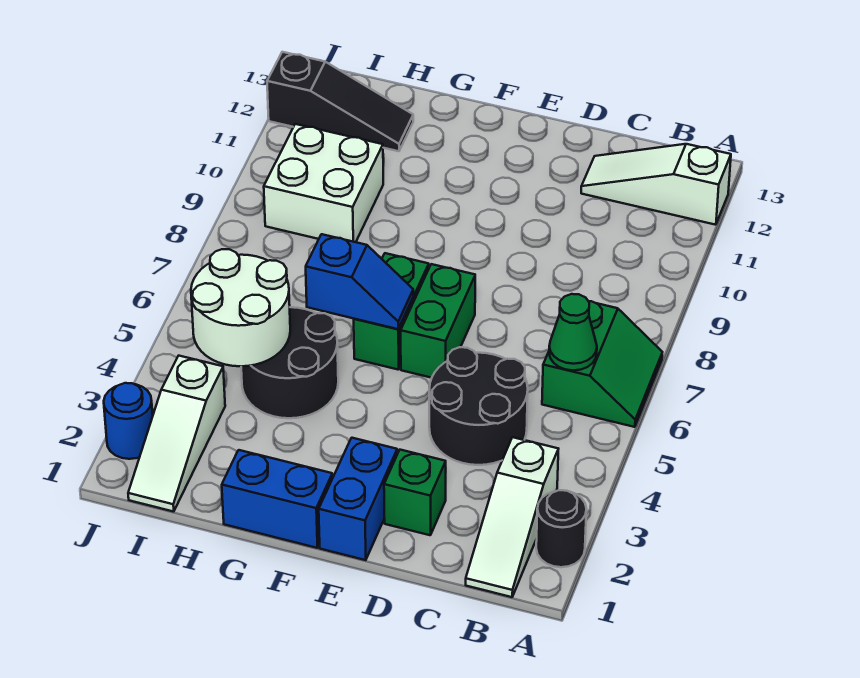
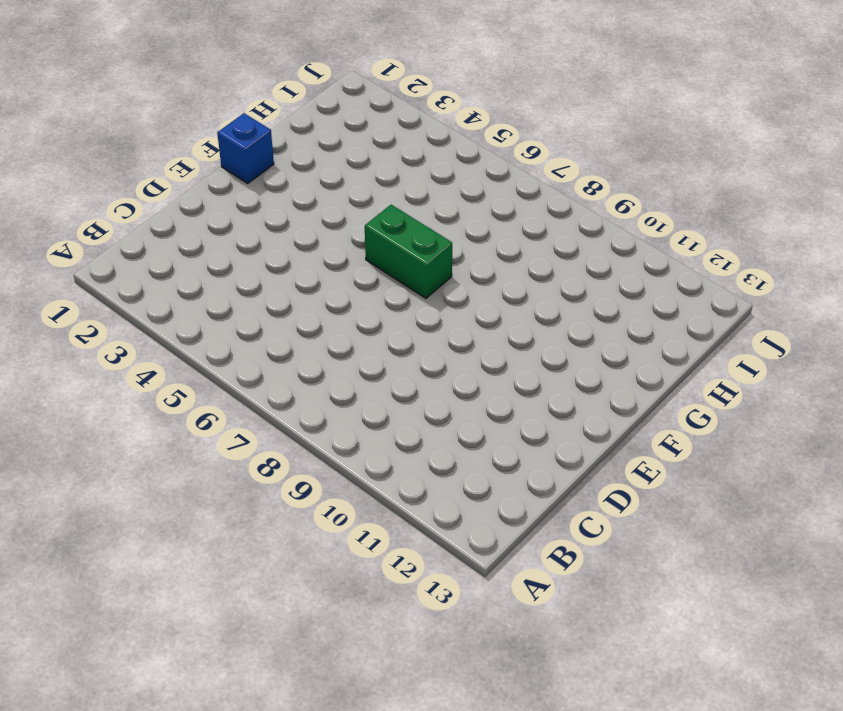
blue brick F1 level 1 -> blue brick F1:G1 level 1
none -> black round brick A2 level 1
none -> green slope A6:B7 level 1 top B
none -> white slope A12:C12 level 1 top A

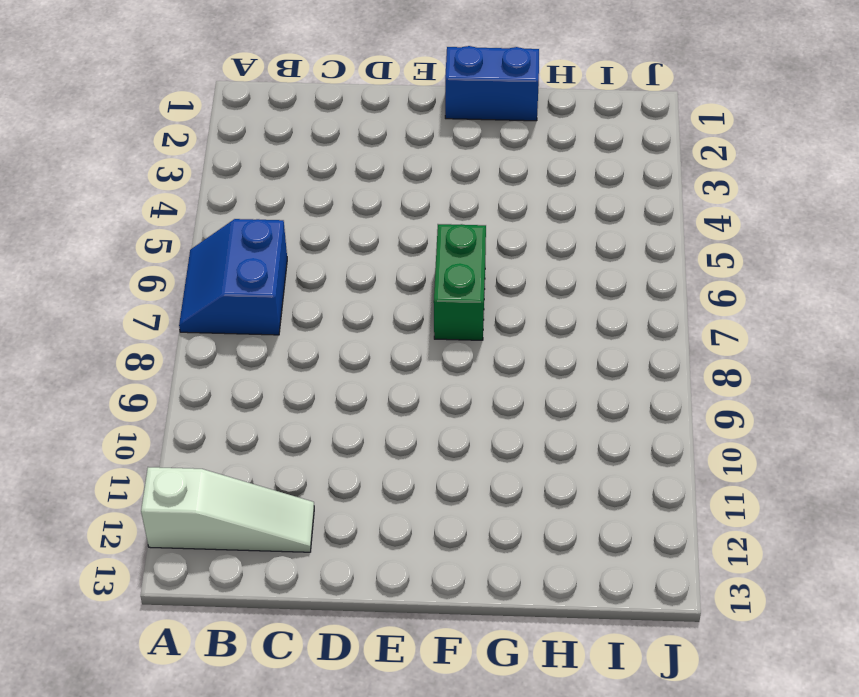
blue slope A6:B7 level 1 top B -> green slope A6:B7 level 1 top B
none -> black round brick A2 level 1
none -> white slope B1:B3 level 1 top 3
none -> black round brick C4:D5 level 1

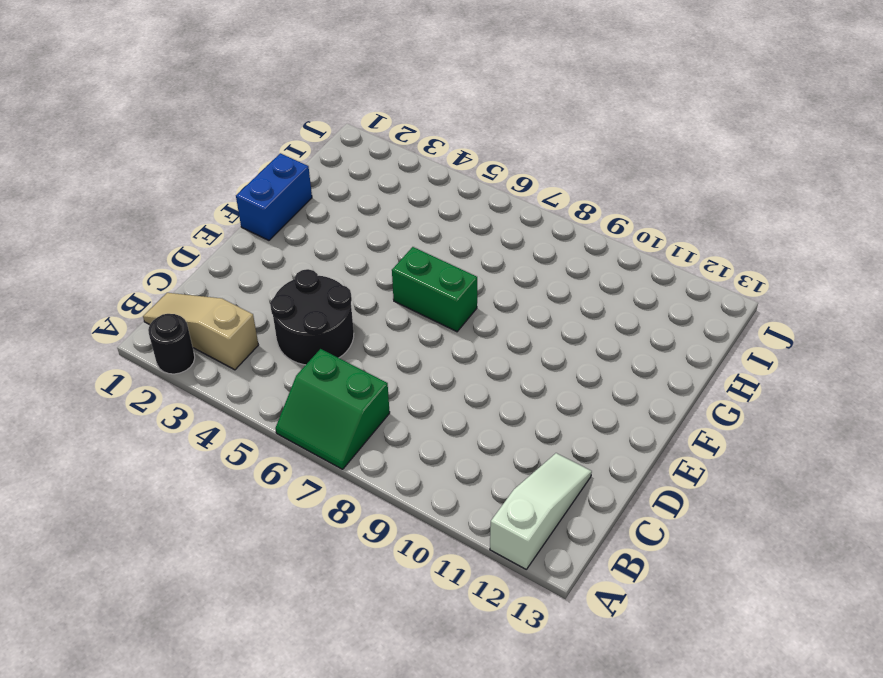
tan slope B1:B3 level 1 top 3 -> white slope B1:B3 level 1 top 3
none -> green brick D2 level 1
none -> blue brick E1:E2 level 1
none -> green brick E6:E7 level 1

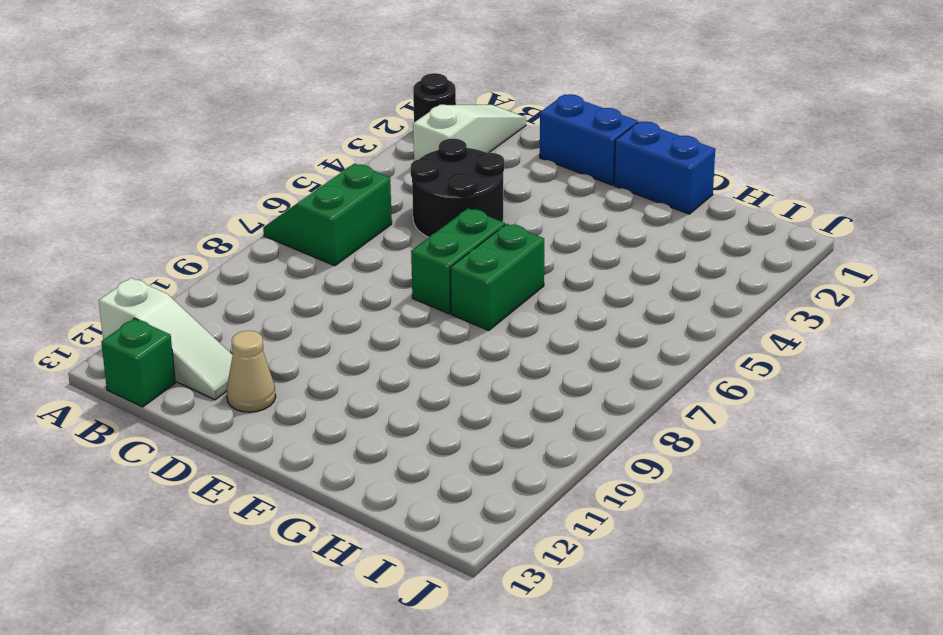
green brick B13 level 1 -> green brick D2 level 1
blue brick D1:E1 level 1 -> blue brick E1:E2 level 1
tan cone D12 level 1 -> none
none -> black round brick G4:H5 level 1
none -> white brick H9:I10 level 1
none -> black slope H12:J12 level 1 top J

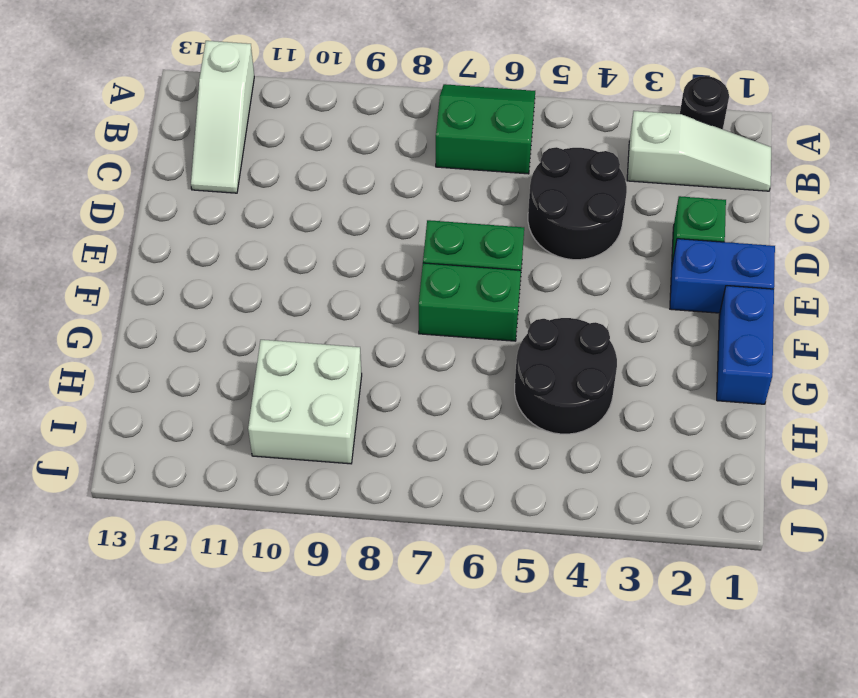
none -> black slope H12:J12 level 1 top J
none -> white slope I1:I3 level 1 top 3
none -> blue round brick J2 level 1

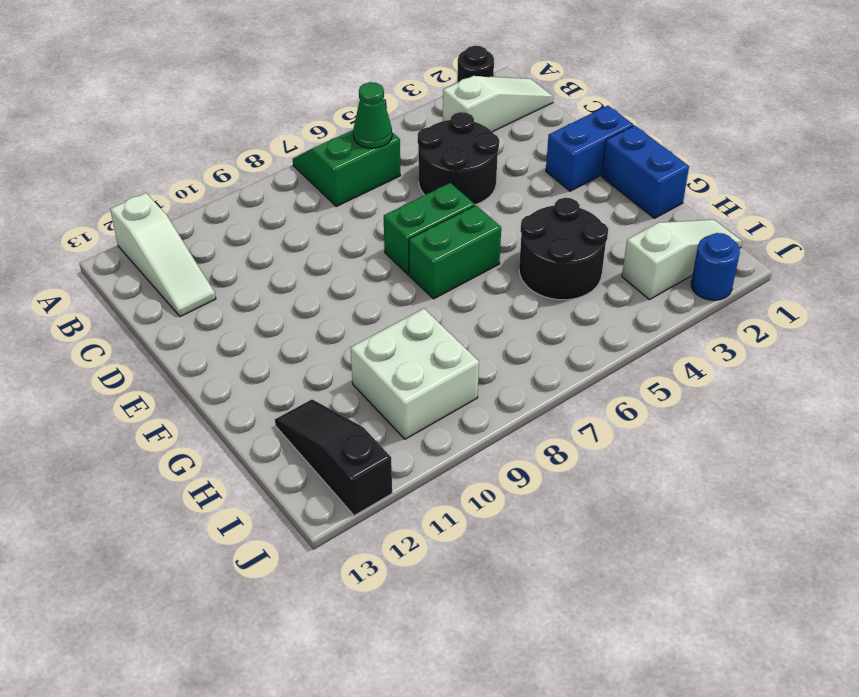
none -> green brick D2 level 1
none -> blue slope F6:G6 level 2 top G
none -> white round brick H4:I5 level 2

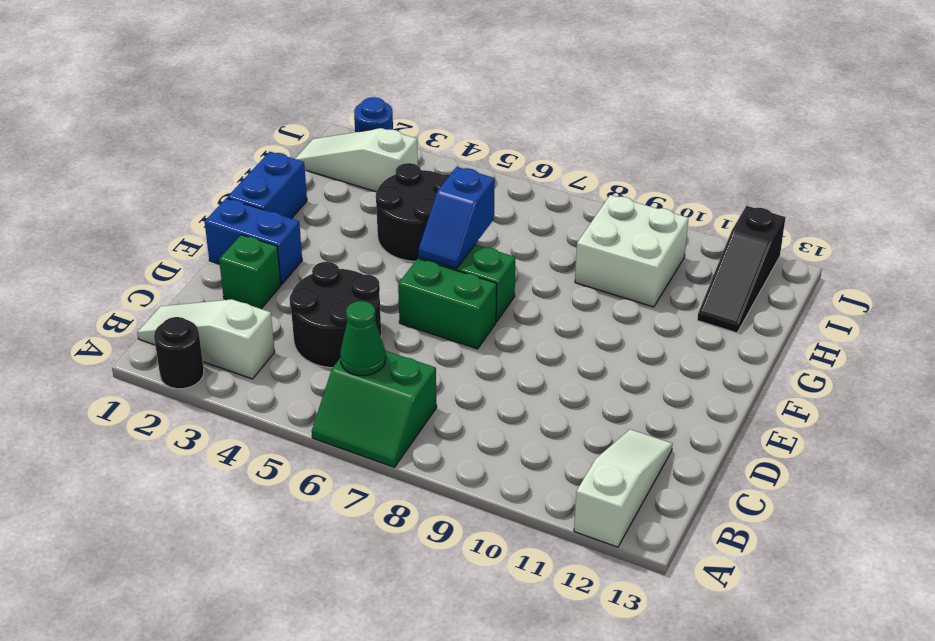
none -> white round brick H4:I5 level 2

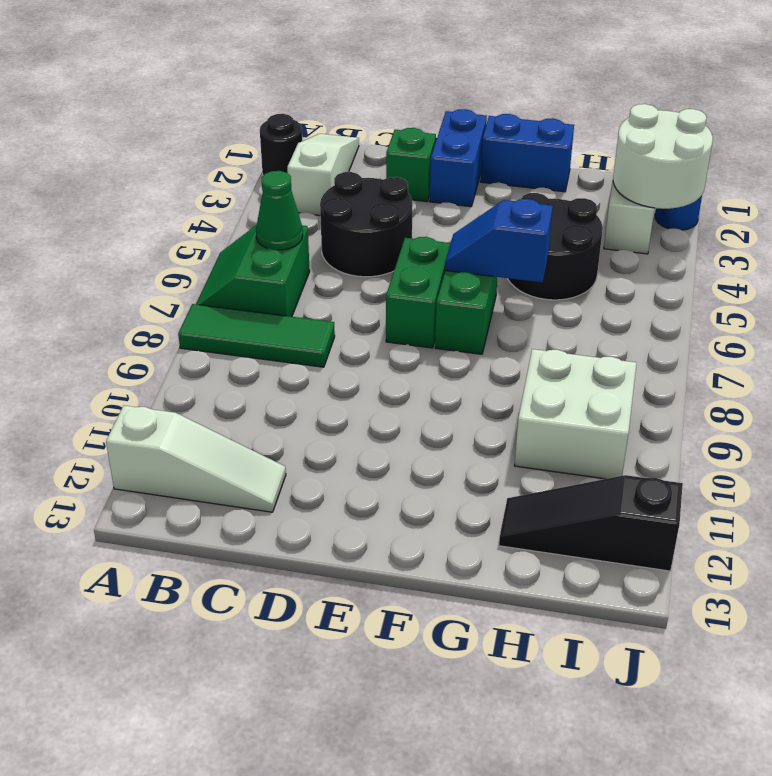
green tile A8:C8 level 1 -> none
white round brick I2:J3 level 2 -> white round brick H4:I5 level 2

